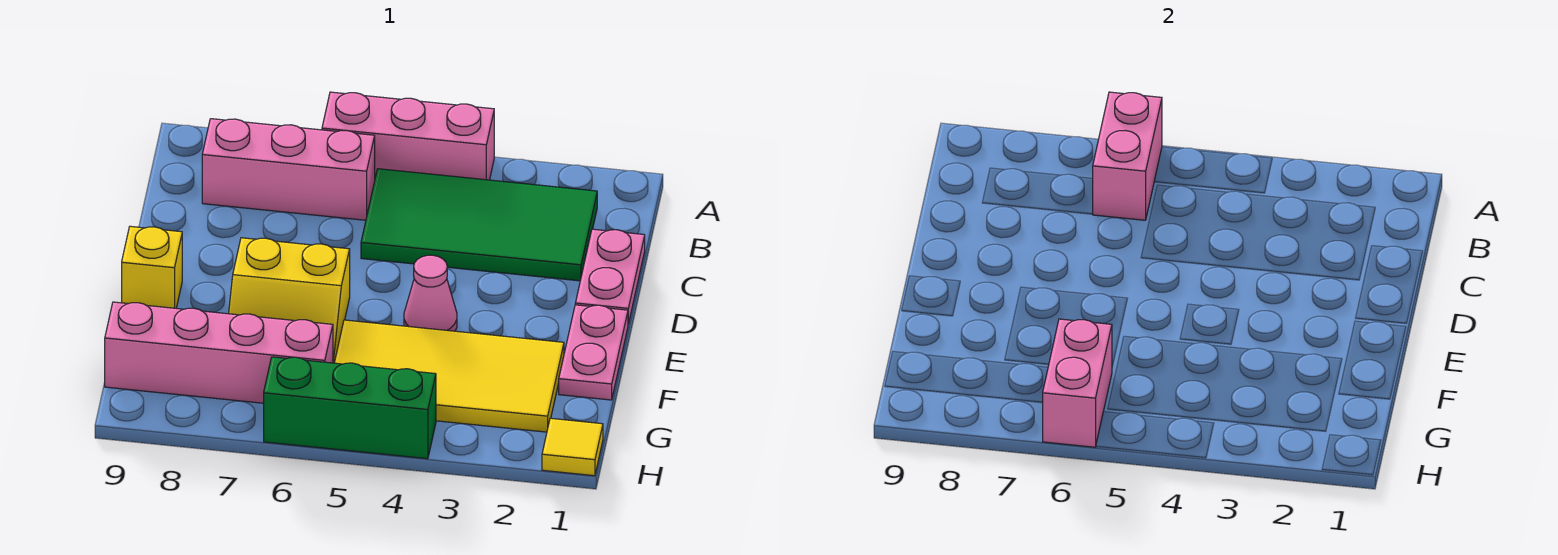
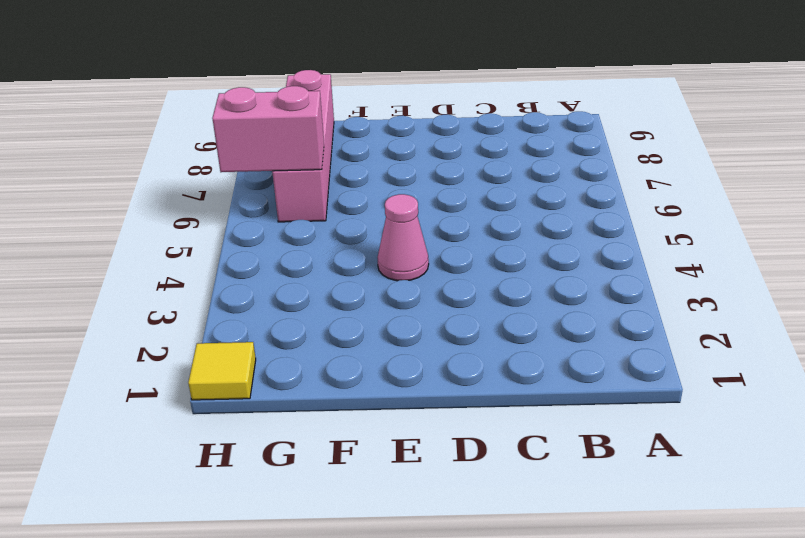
none -> pink brick A4:A6 level 1
none -> green tile B2:C5 level 1
none -> pink brick B6:B8 level 1

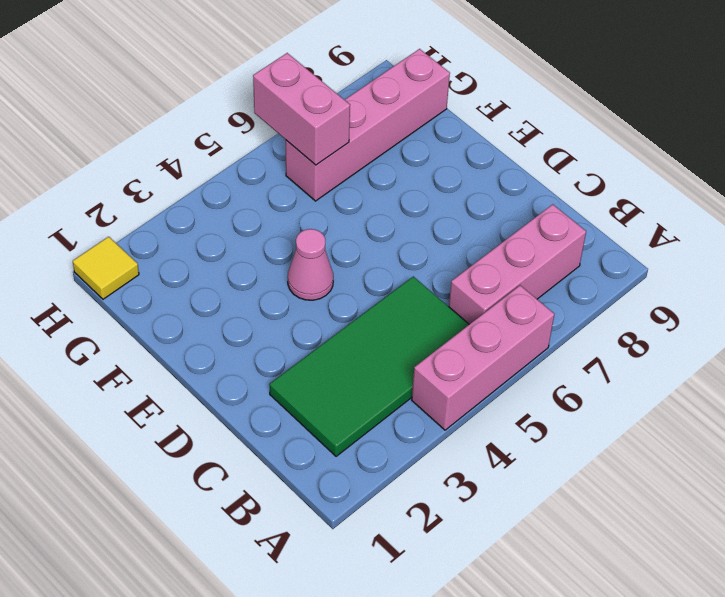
none -> pink plate C1:D1 level 1
none -> pink plate E1:F1 level 1
none -> yellow slope E6:F7 level 1 top E

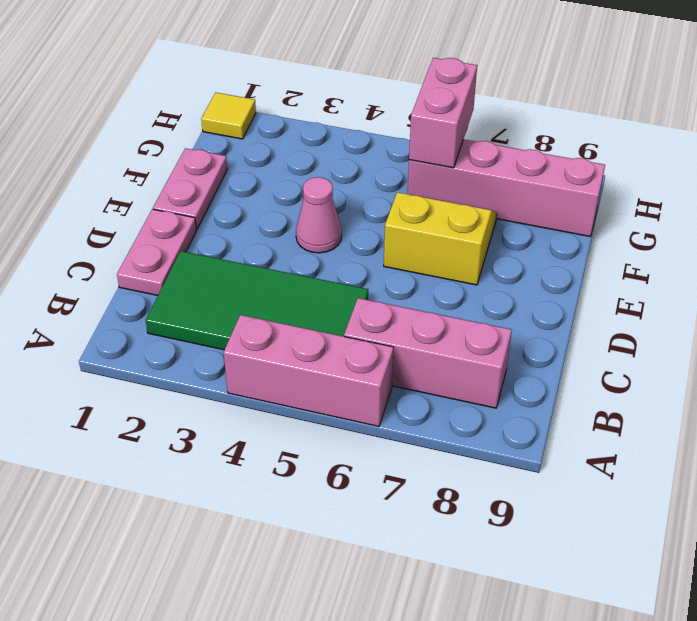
none -> yellow brick E9 level 1
none -> yellow tile F2:G5 level 1
none -> green brick H4:H6 level 1

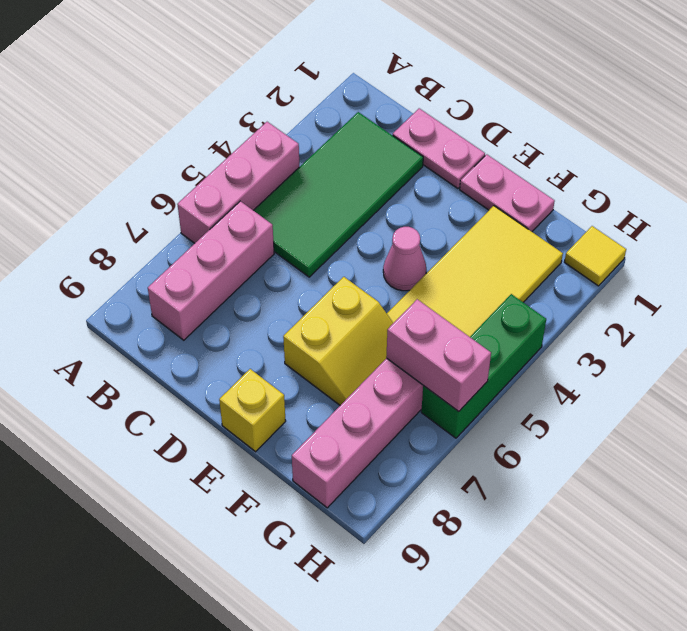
none -> pink brick A6:B6 level 2

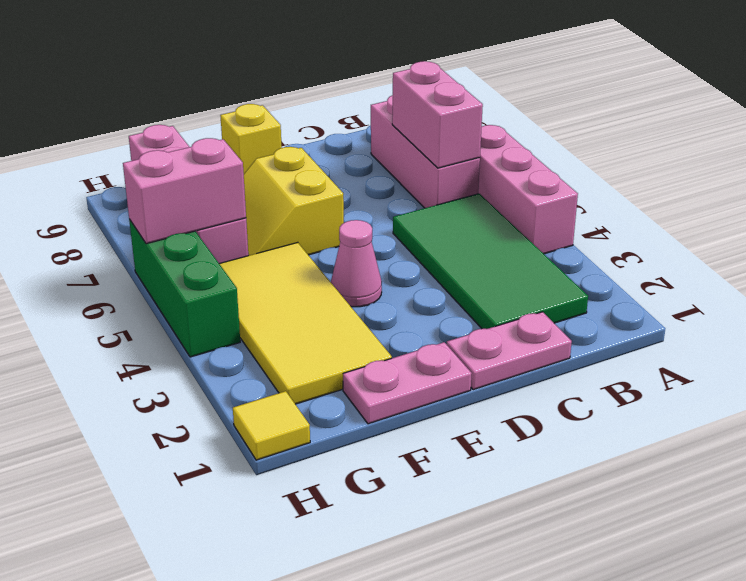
pink brick B6:B7 level 2 -> pink brick A6:B6 level 2

